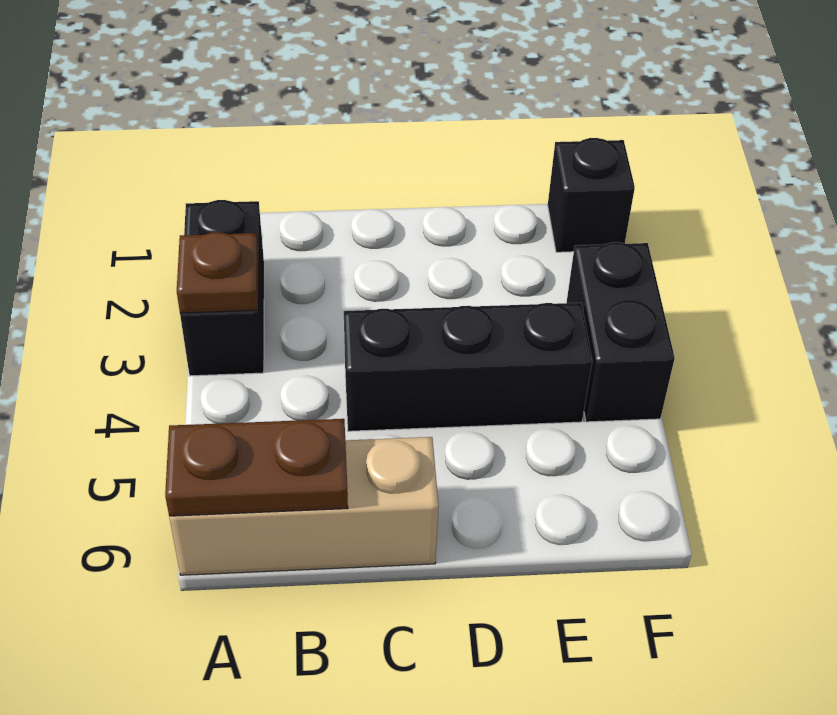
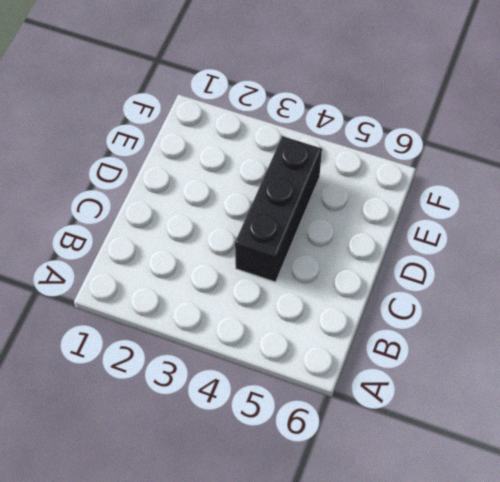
none -> black brick A2:A3 level 1
none -> tan brick A6:C6 level 1

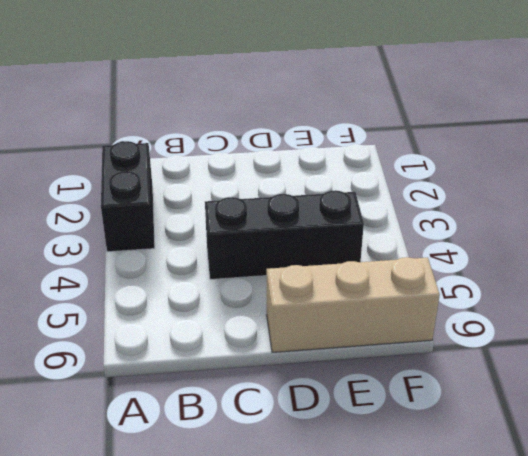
tan brick D6:F6 level 1 -> tan brick A6:C6 level 1
none -> black brick F1 level 1
none -> black brick F3:F4 level 1

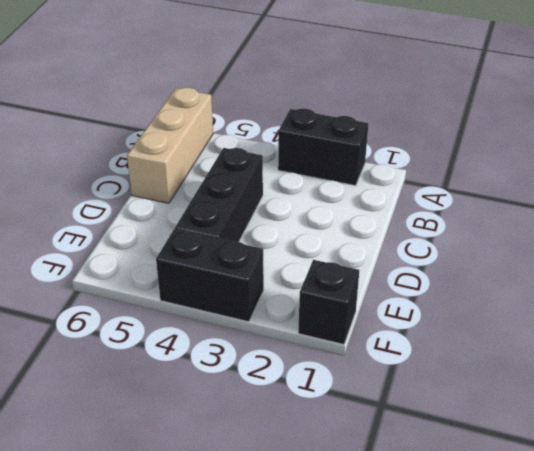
none -> brown plate A3 level 2
none -> brown plate A6:B6 level 2

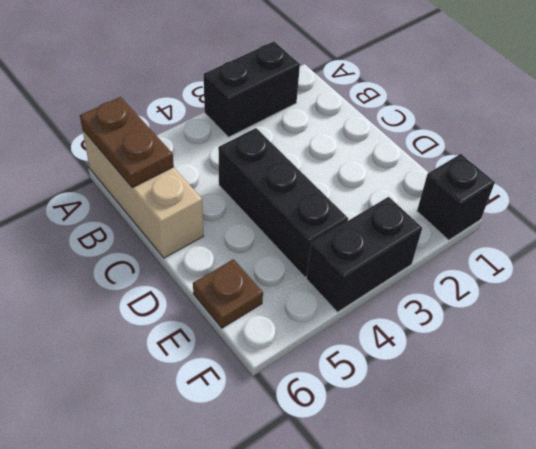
brown plate E6 level 1 -> brown plate A3 level 2

